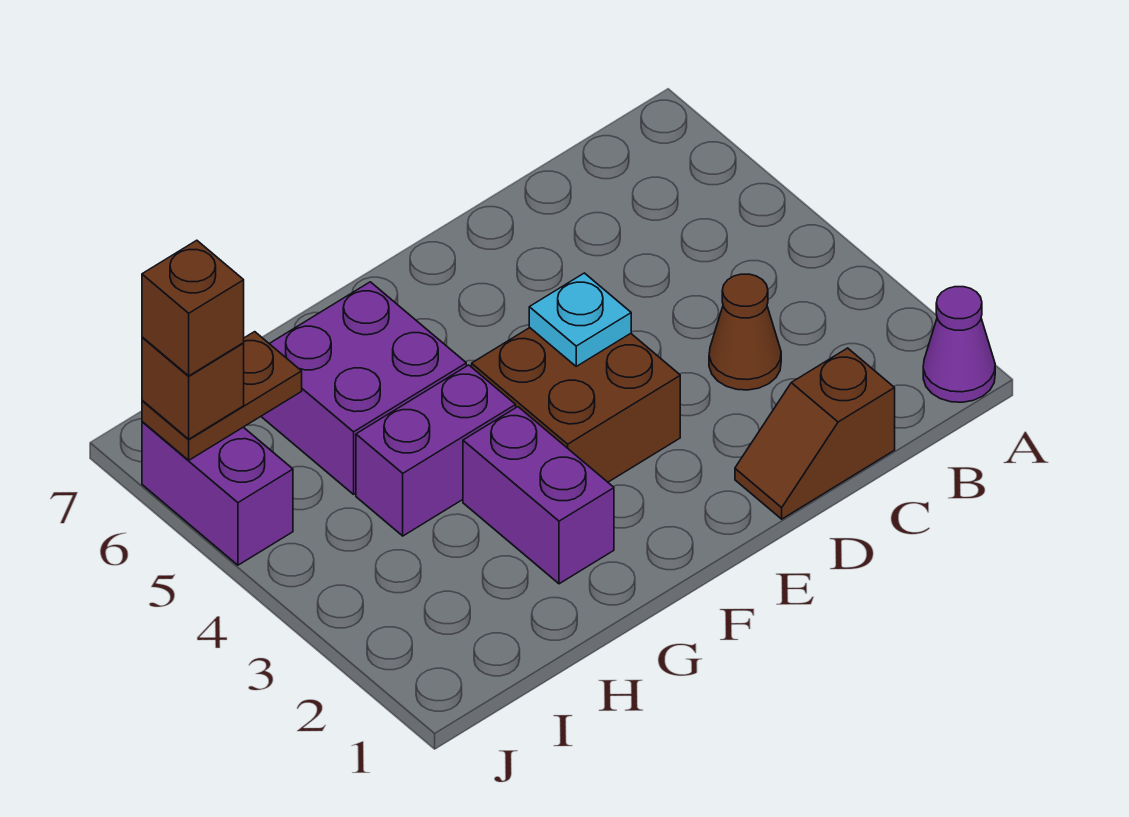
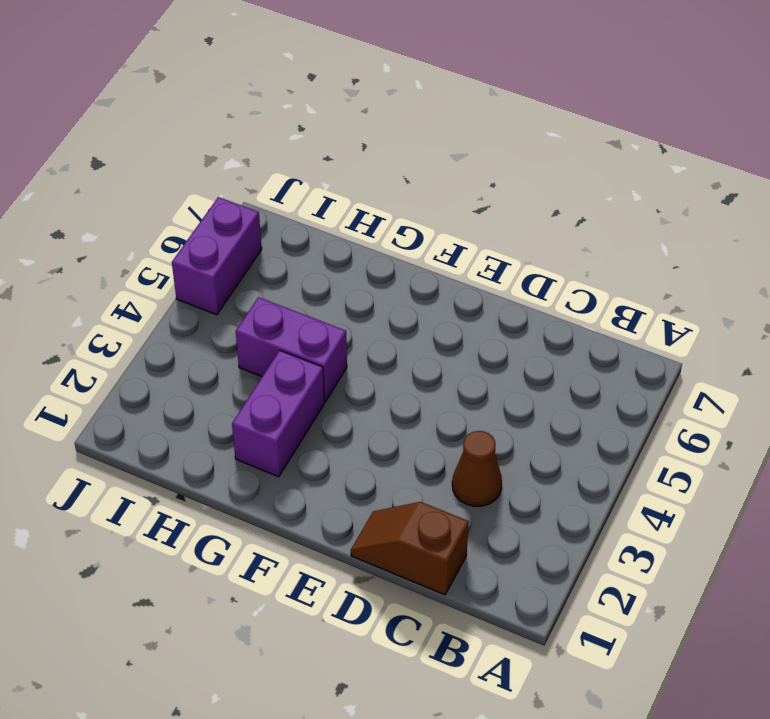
none -> purple cone A1 level 1
none -> brown brick E3:F4 level 1
none -> purple brick G5:H6 level 1

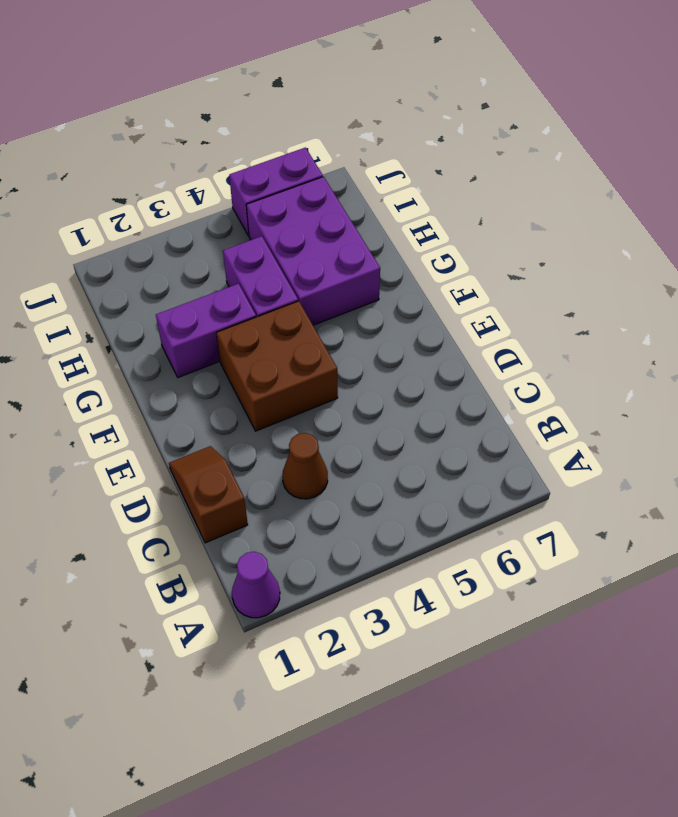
purple brick G5:I6 level 1 -> purple brick G5:H6 level 1
none -> cyan plate E4 level 2
none -> brown plate I6:J6 level 2
none -> brown brick J6 level 3

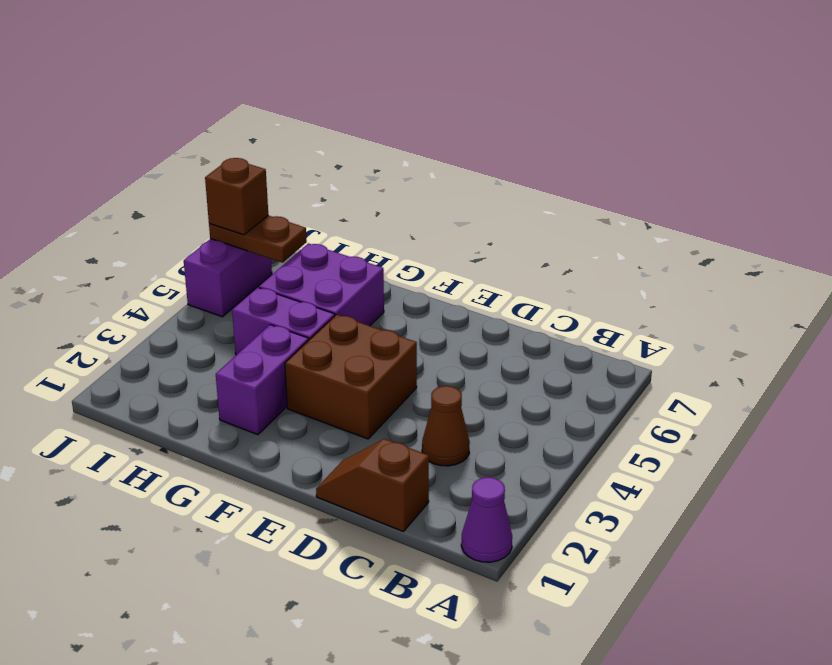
none -> cyan plate E4 level 2
none -> brown brick J6 level 4

